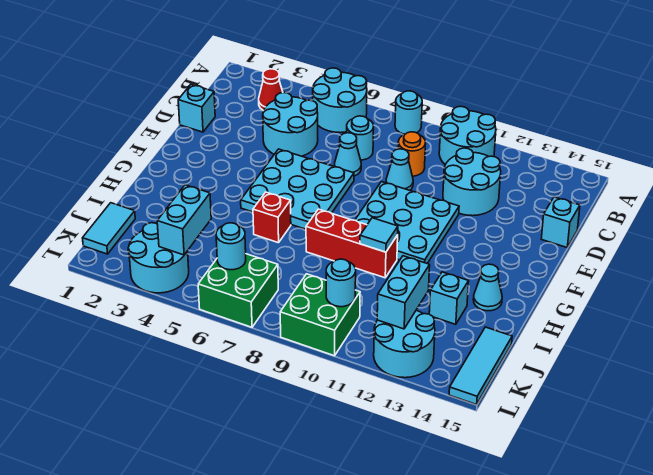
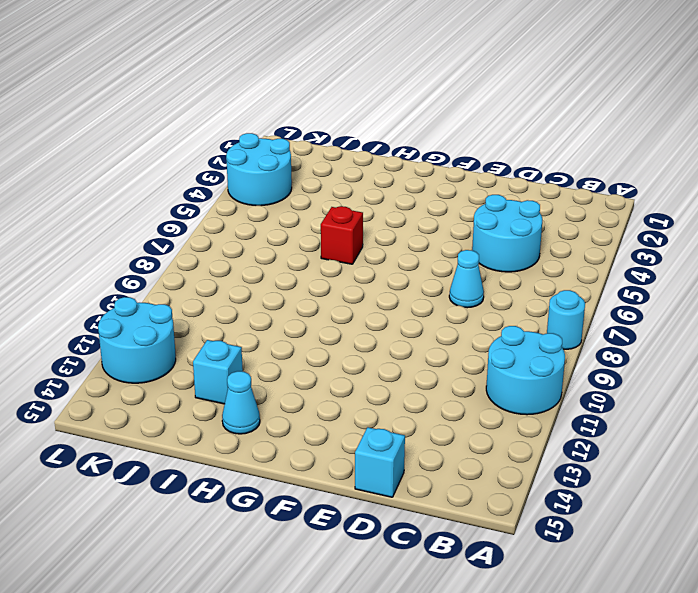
none -> cyan round brick A5:B6 level 1
none -> red cone B3 level 1
none -> cyan round brick C7 level 1

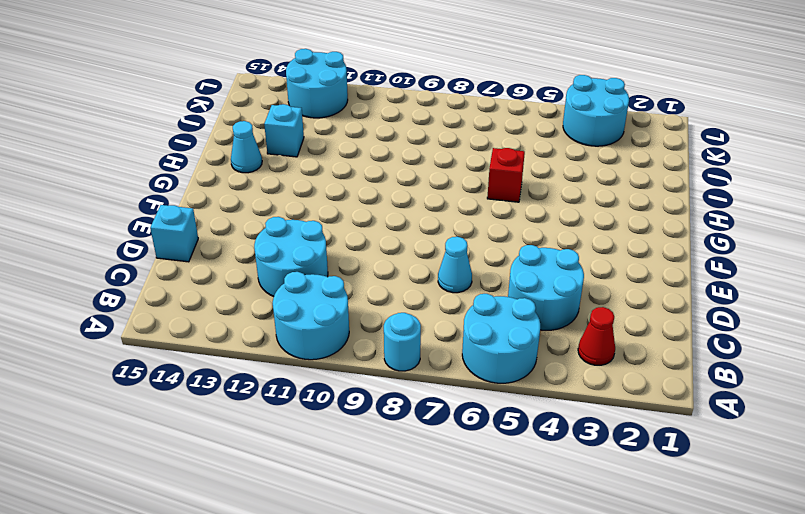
none -> cyan round brick C7 level 1
none -> orange round brick C9 level 1
none -> cyan brick D1 level 1

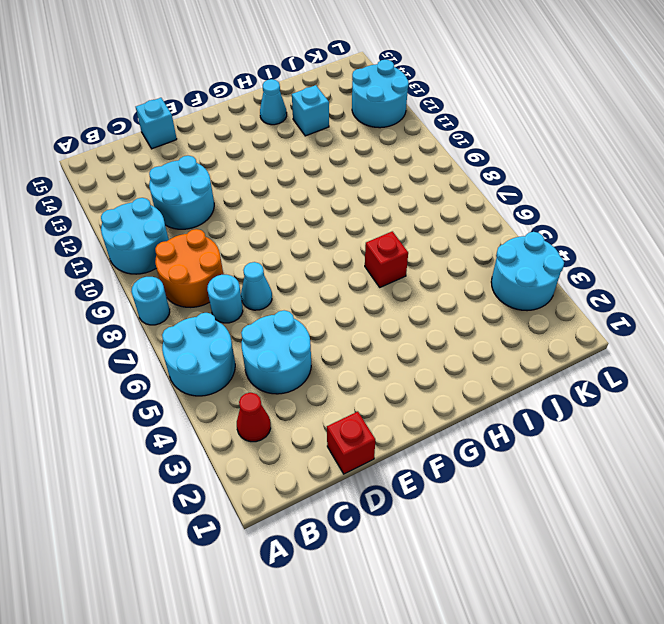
orange round brick B8:C9 level 1 -> orange round brick C9 level 1
red brick D1 level 1 -> cyan brick D1 level 1
none -> cyan cone D9 level 1
none -> cyan plate E5:G7 level 1
none -> cyan plate E9:G11 level 1

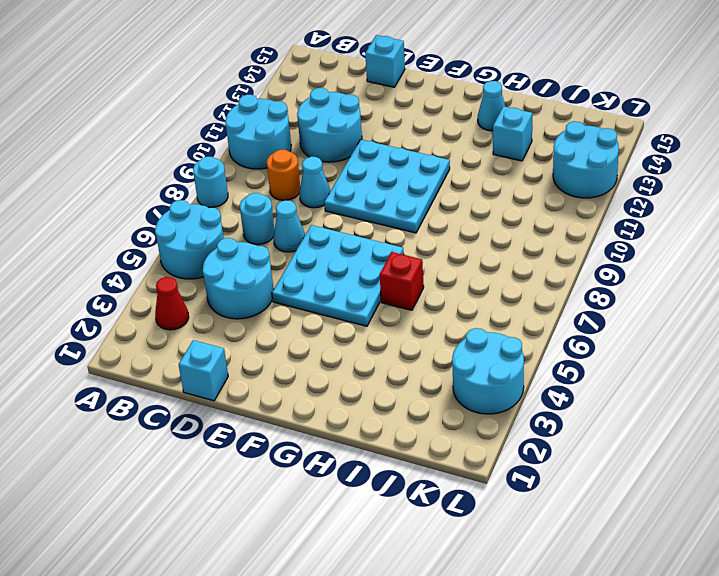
none -> red brick H8:H10 level 1
none -> cyan tile J1:K1 level 1
none -> cyan tile J15:L15 level 1

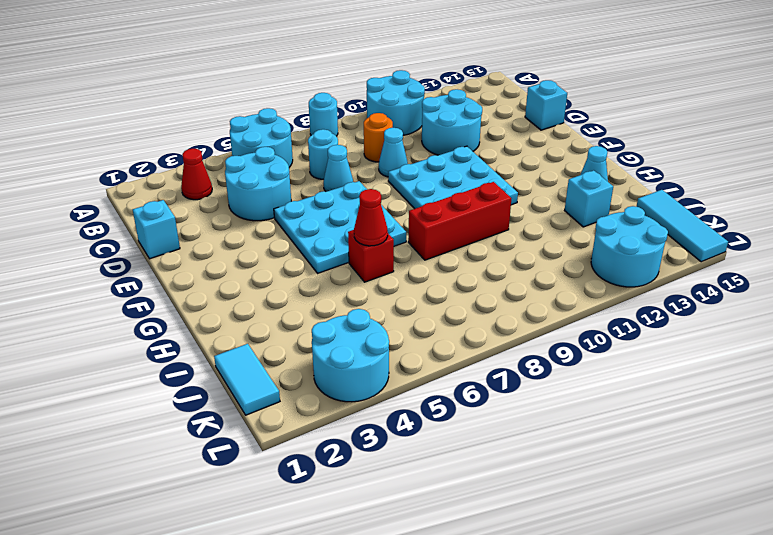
red cone H6 level 2 -> none
none -> green brick K6:L7 level 1
none -> green brick K9:L10 level 1
none -> cyan tile H10 level 2

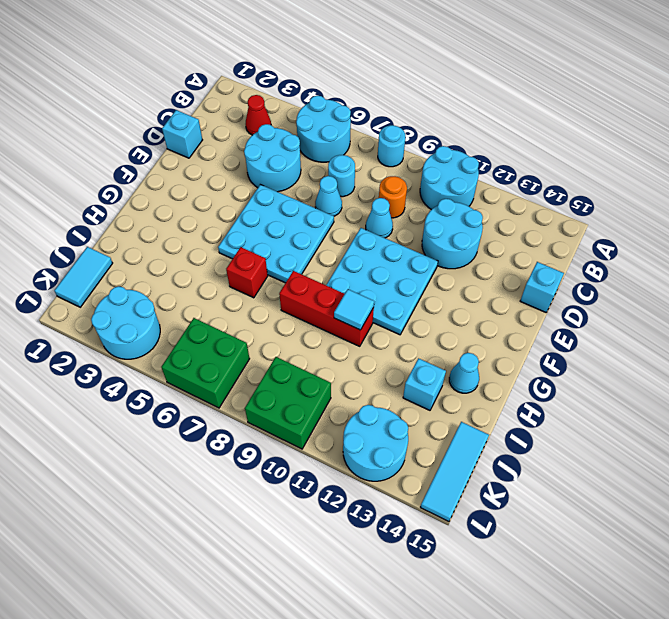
none -> cyan brick J4:K4 level 2
none -> cyan brick J12:K12 level 2
none -> cyan round brick K6 level 2

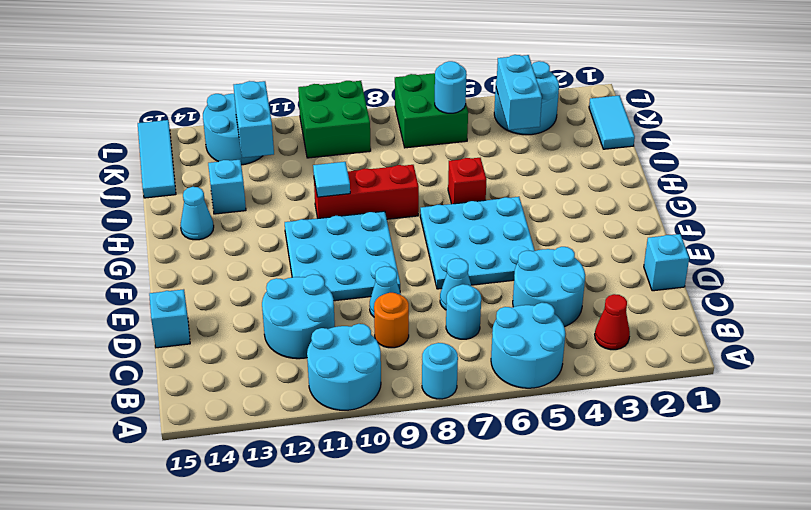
none -> cyan round brick K10 level 2

